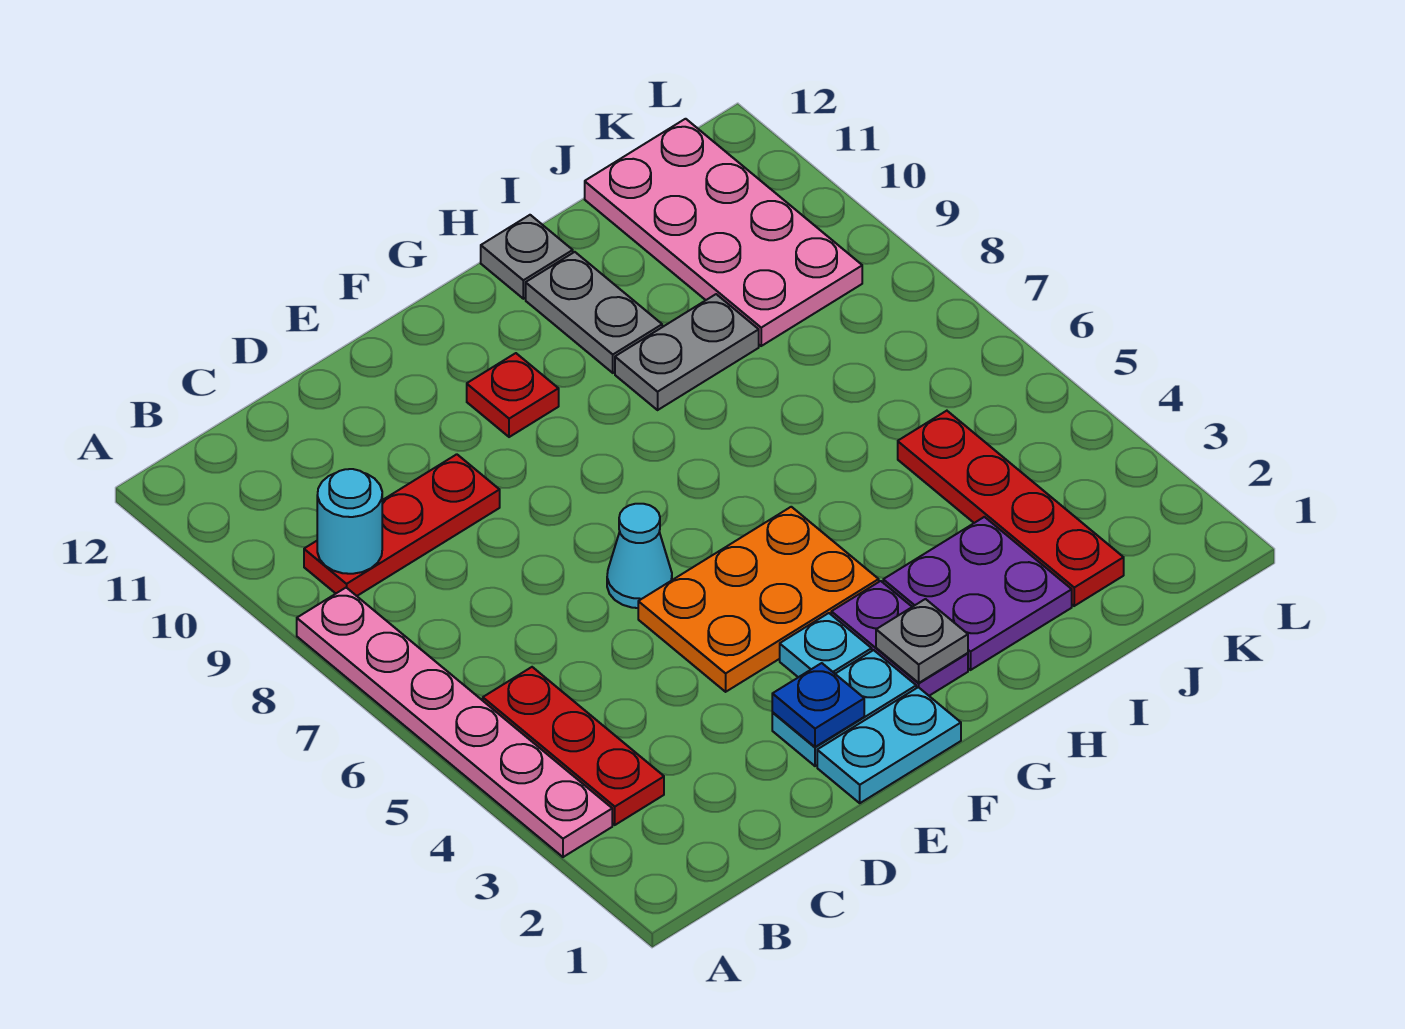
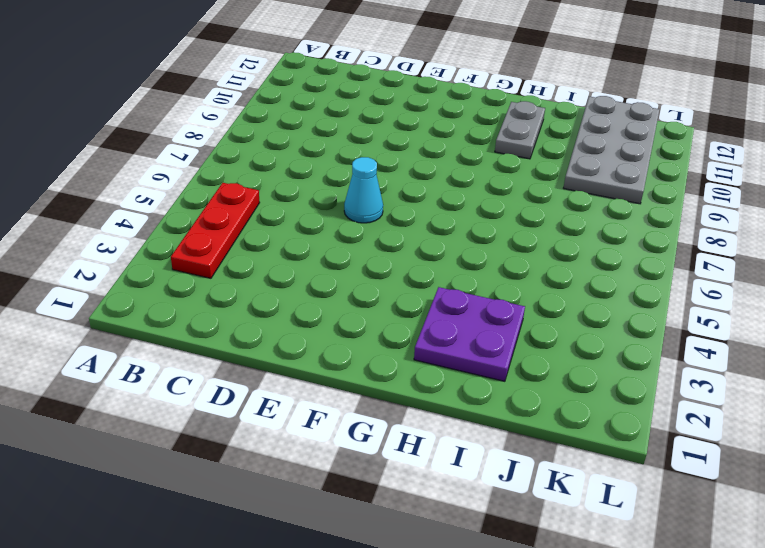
grey plate J9:K12 level 1 -> pink plate J9:K12 level 1
none -> pink plate A3:A8 level 1
none -> red plate B9:D9 level 1
none -> cyan plate E1:F1 level 1

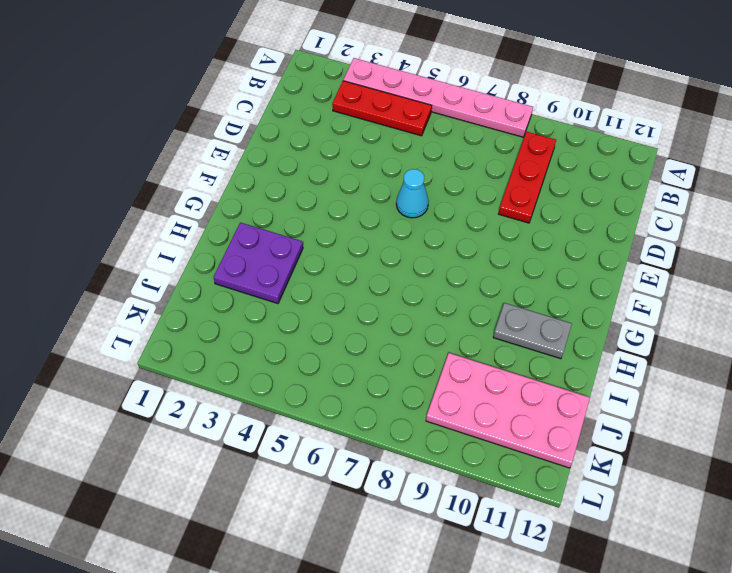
none -> cyan plate E1:F1 level 1
none -> cyan plate E2:F2 level 1
none -> orange plate E4:G5 level 1

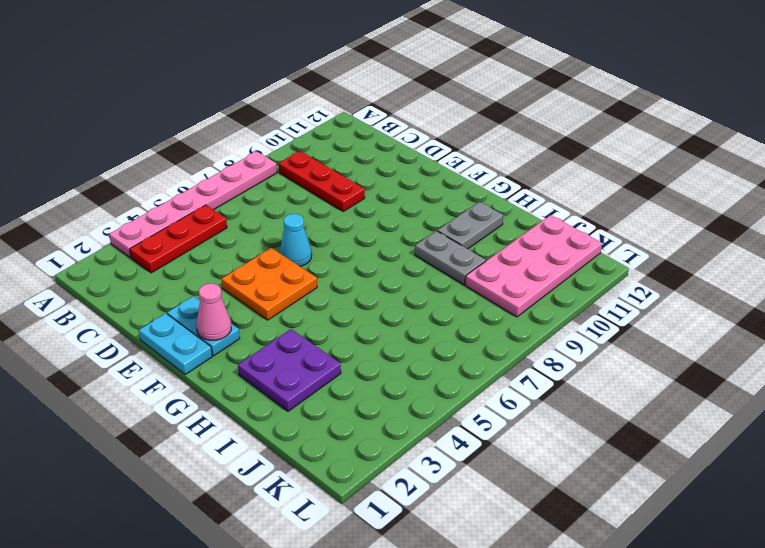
orange plate E4:F5 level 1 -> orange plate E4:G5 level 1
pink cone F2 level 2 -> none
none -> cyan plate F3 level 1
none -> red plate F10 level 1
none -> purple plate G2:G3 level 1

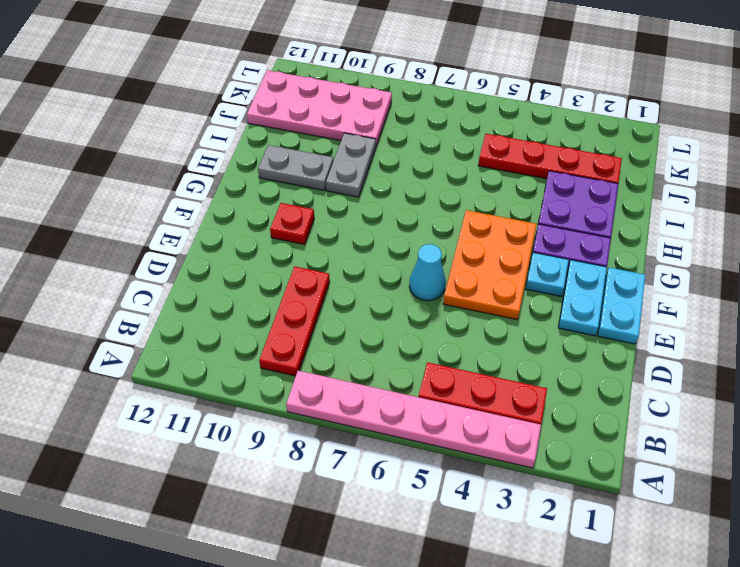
none -> grey plate H12 level 1
none -> cyan round brick B9 level 2
none -> blue plate E2 level 2

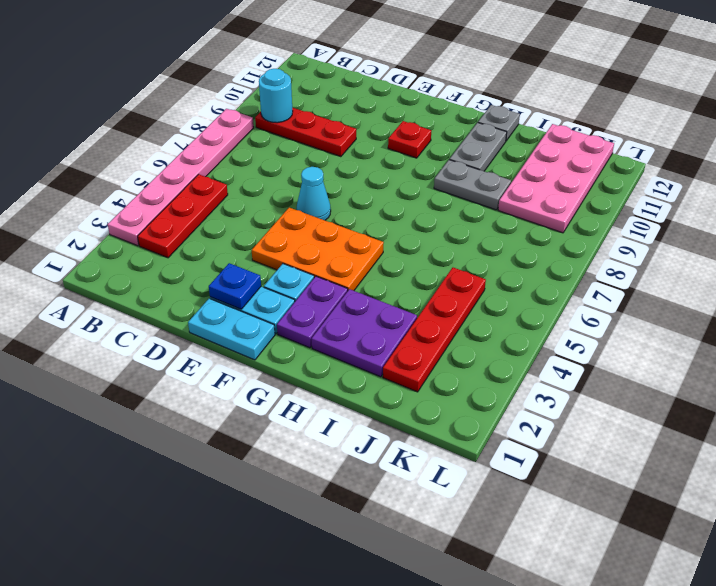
none -> grey plate G2 level 2

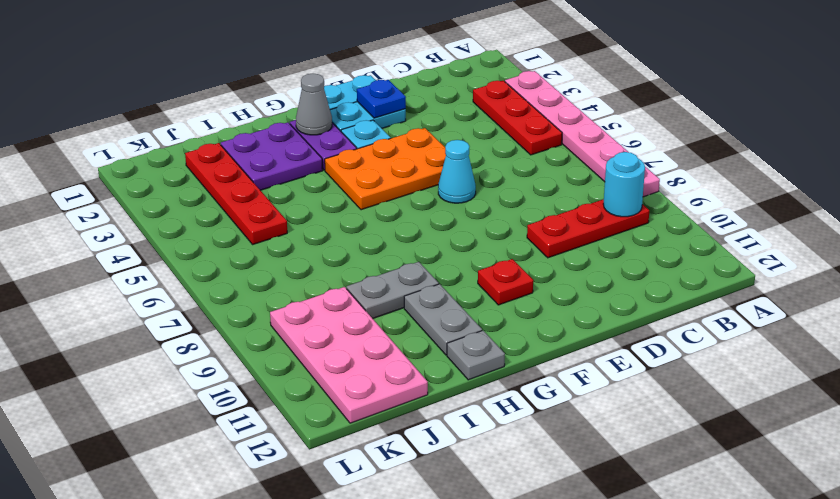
grey cone G2 level 2 -> grey plate G2 level 2

